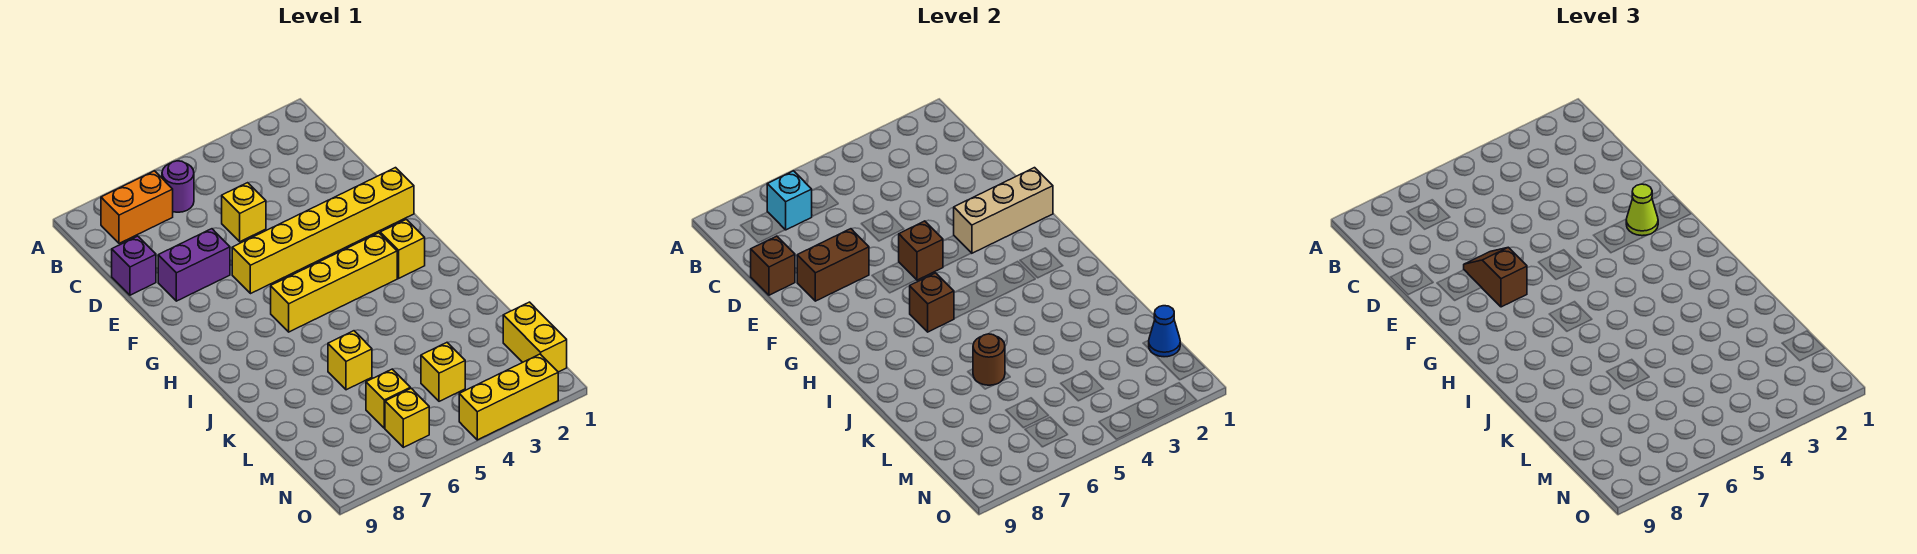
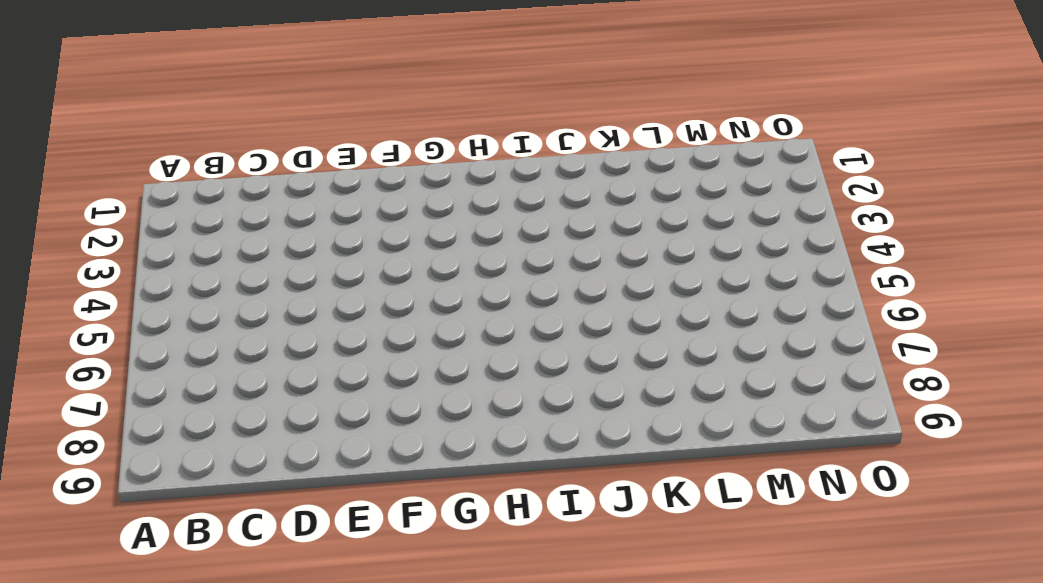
none -> purple round brick B6 level 1
none -> orange brick B7:B8 level 1
none -> yellow brick D5 level 1

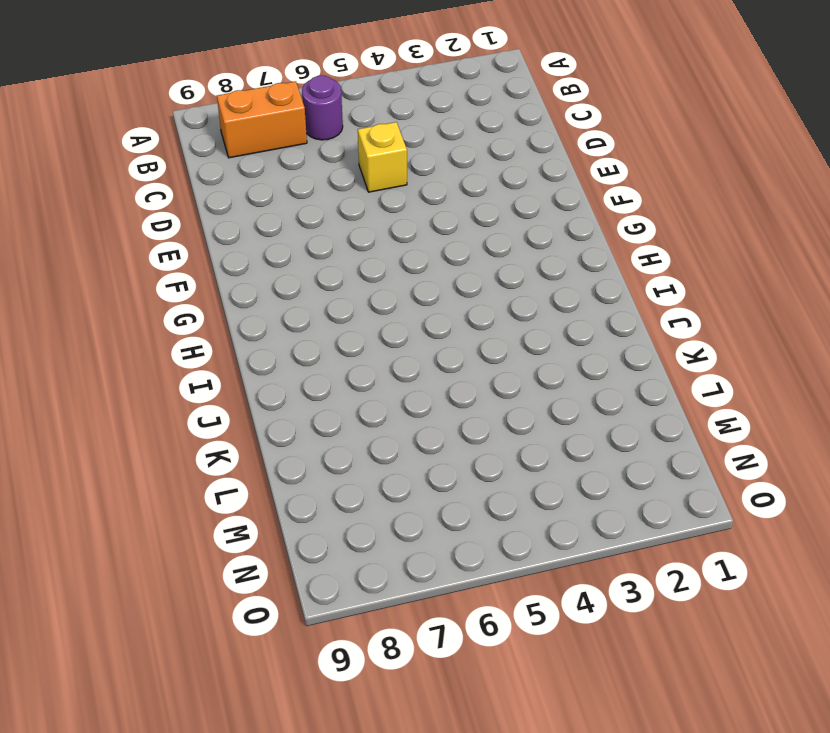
none -> purple brick D9 level 1
none -> purple brick E7:E8 level 1
none -> yellow brick F1:F6 level 1

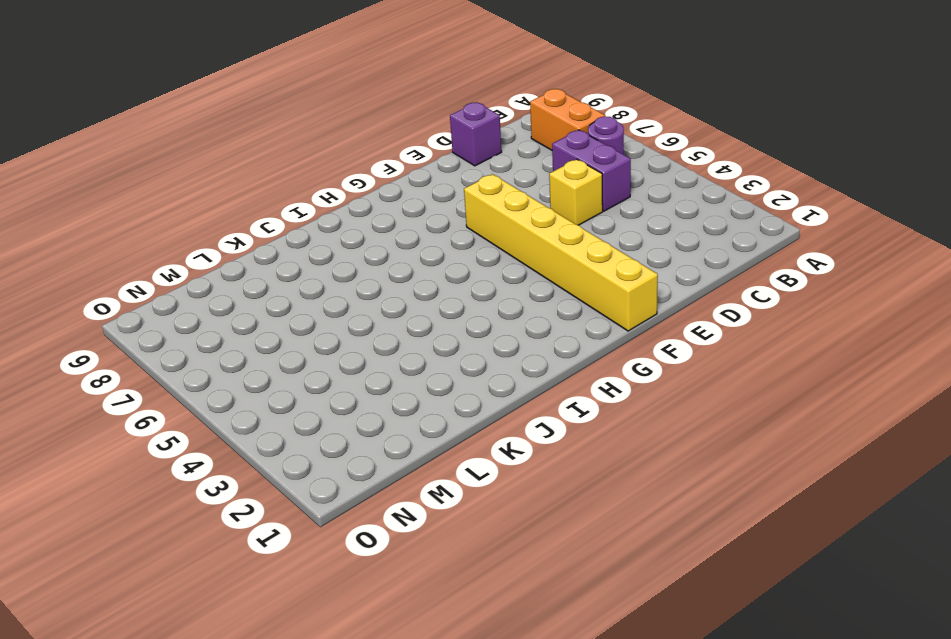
purple brick C5:C6 level 1 -> purple brick E7:E8 level 1
none -> yellow brick H2 level 1
none -> yellow brick H3:H6 level 1
none -> yellow brick K6 level 1

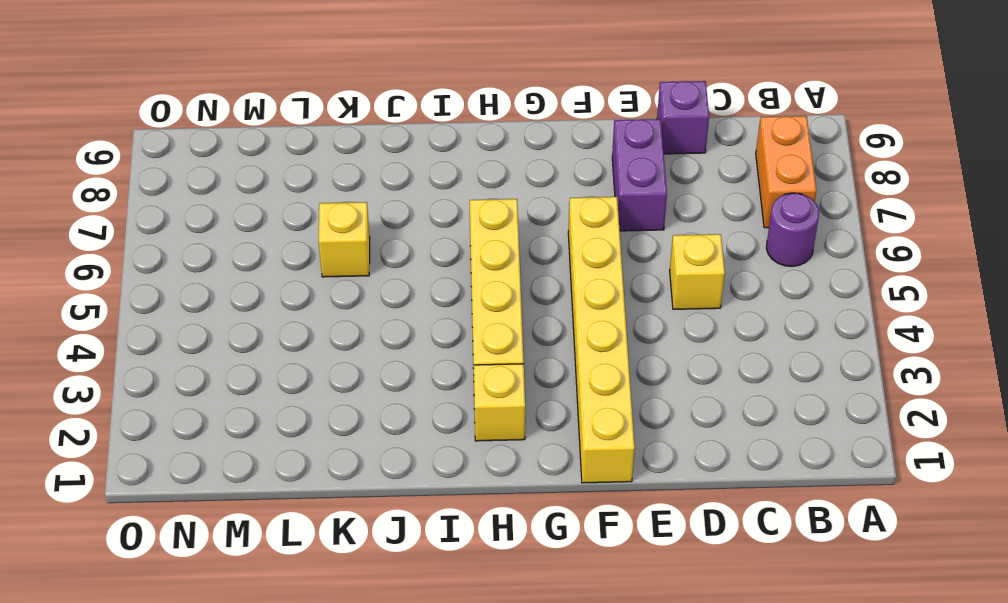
none -> yellow brick M1:N1 level 1
none -> yellow brick M4 level 1
none -> yellow brick M6 level 1

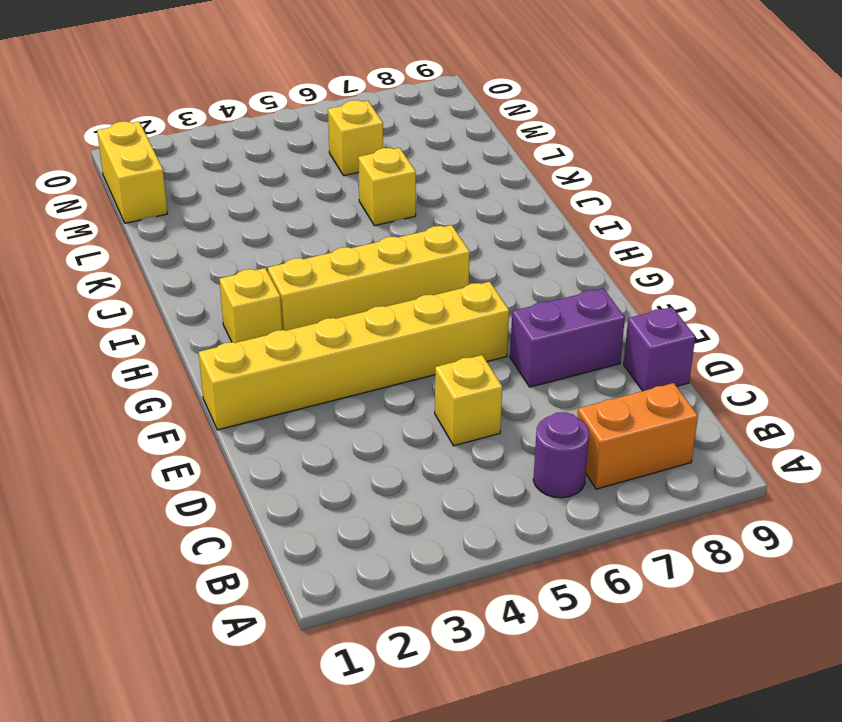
none -> yellow brick M4 level 1
none -> yellow brick N6 level 1
none -> yellow brick O2:O4 level 1

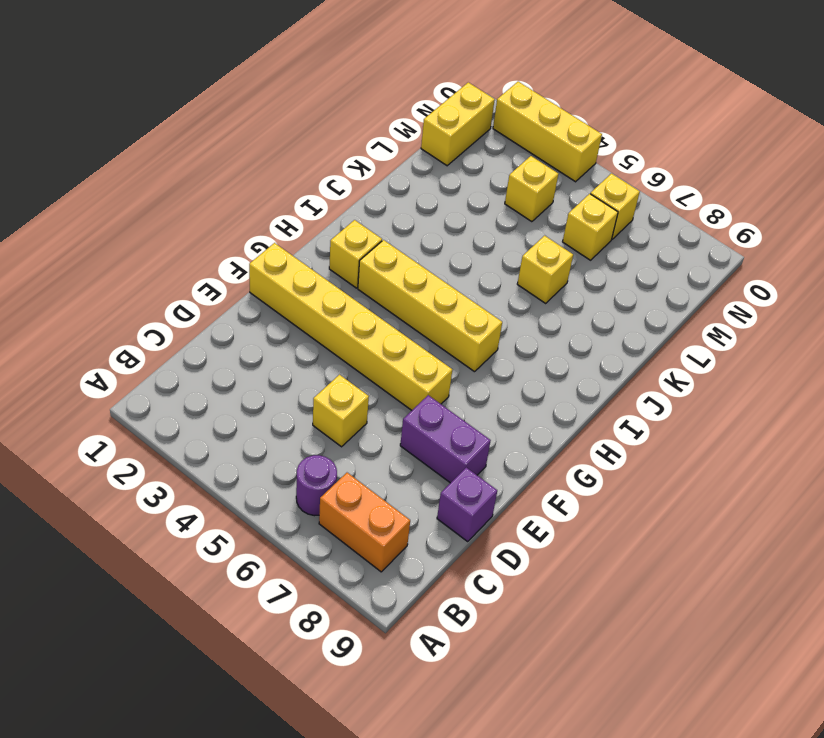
none -> cyan brick B7 level 2
none -> brown brick D9 level 2
none -> brown brick E7:E8 level 2

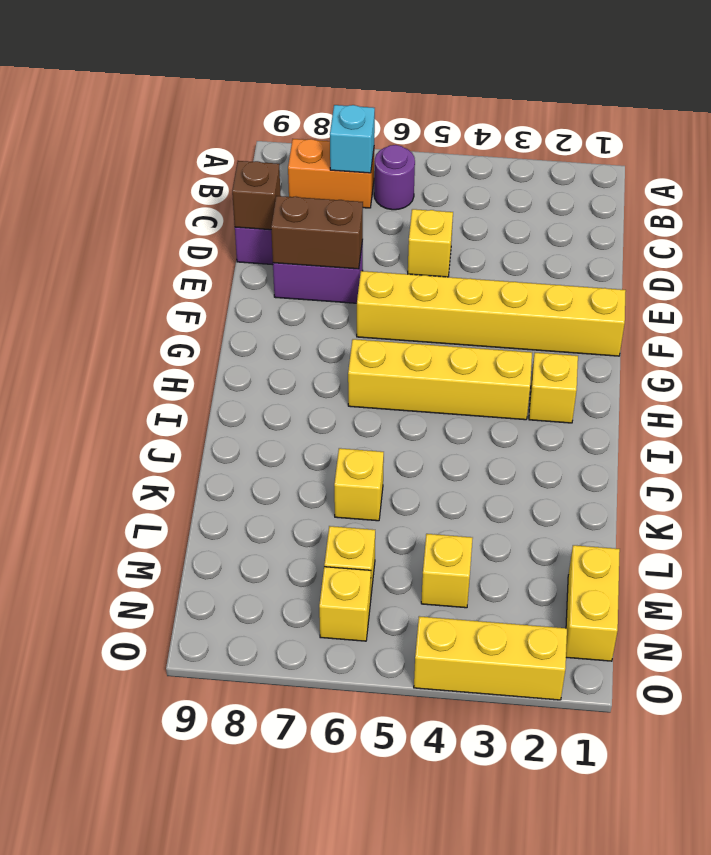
none -> tan brick F1:F3 level 2
none -> brown brick F5 level 2
none -> brown brick H6 level 2

